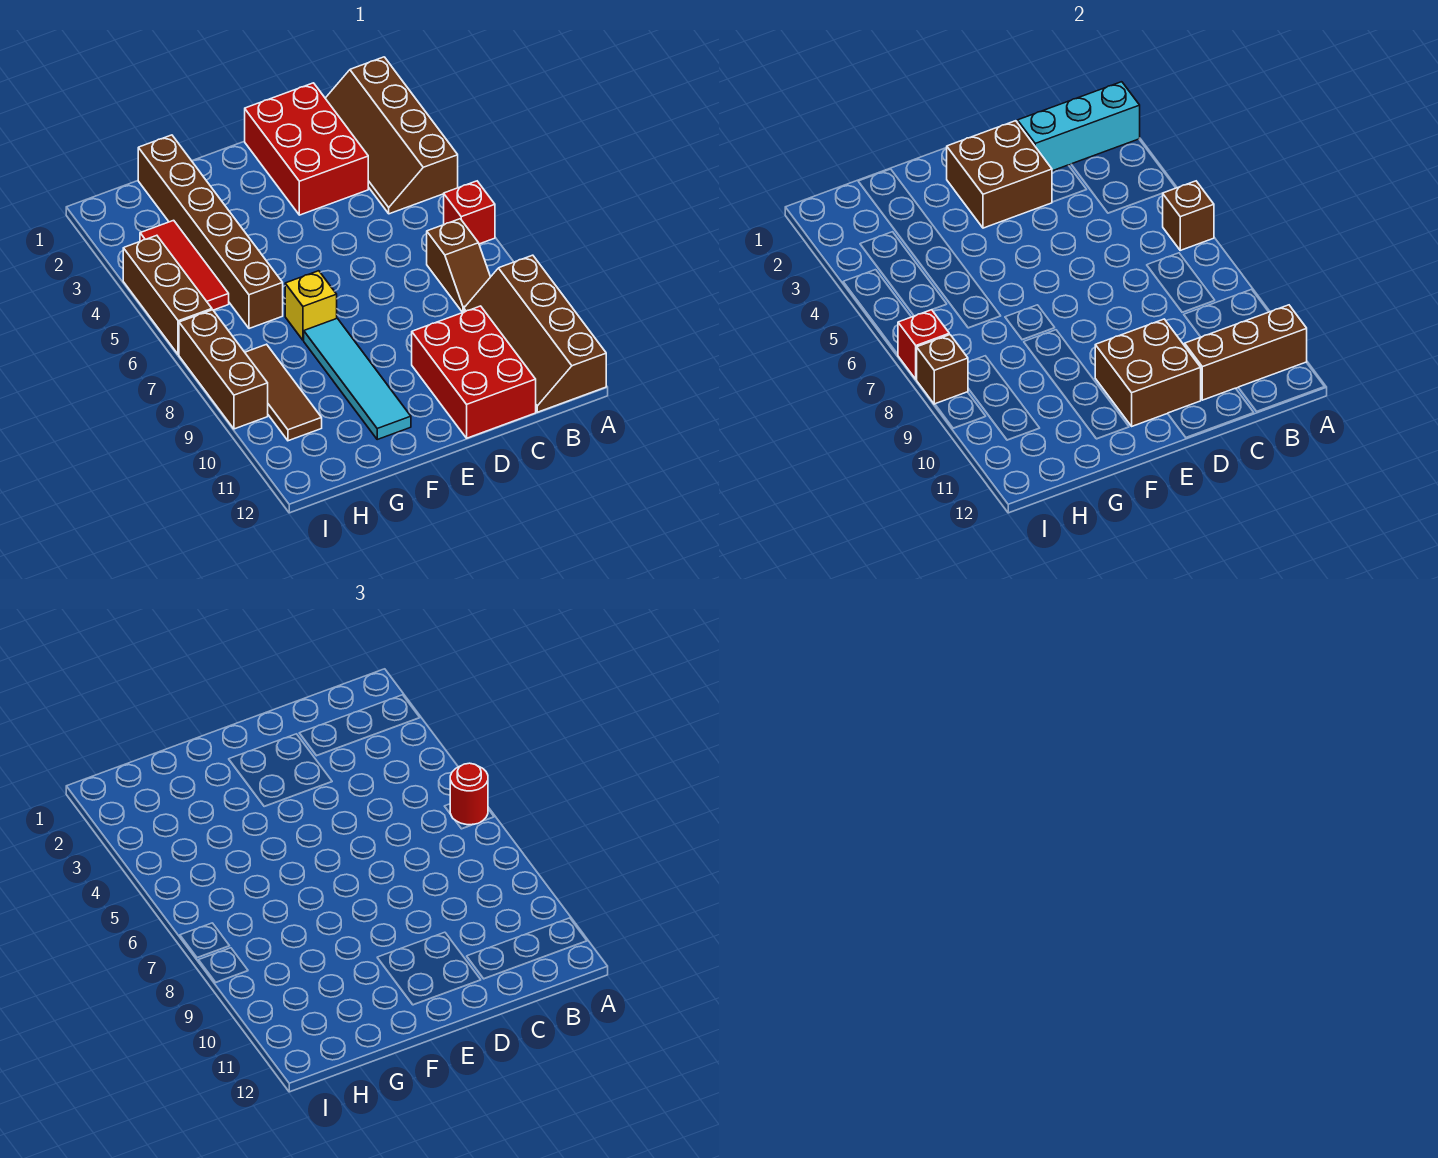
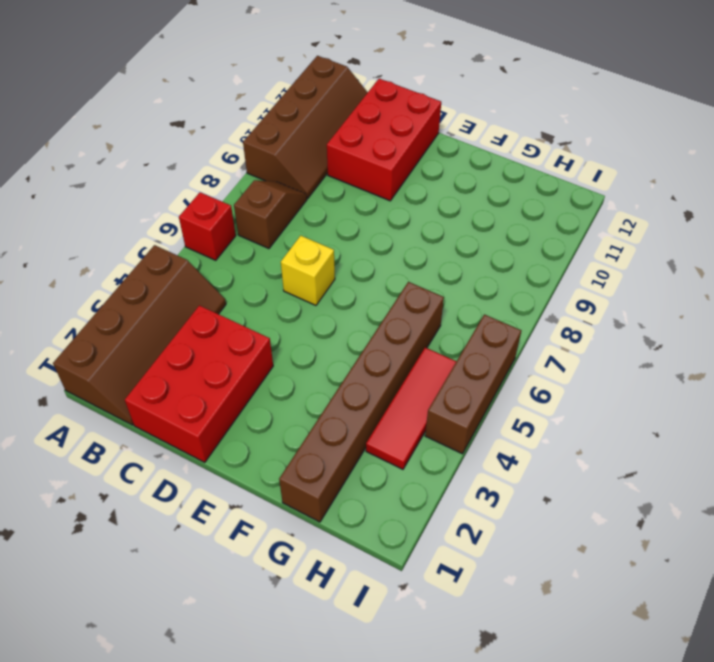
yellow brick D6 level 1 -> yellow brick F7 level 1
none -> cyan tile F8:F11 level 1
none -> brown tile H8:H10 level 1
none -> brown brick I7:I9 level 1

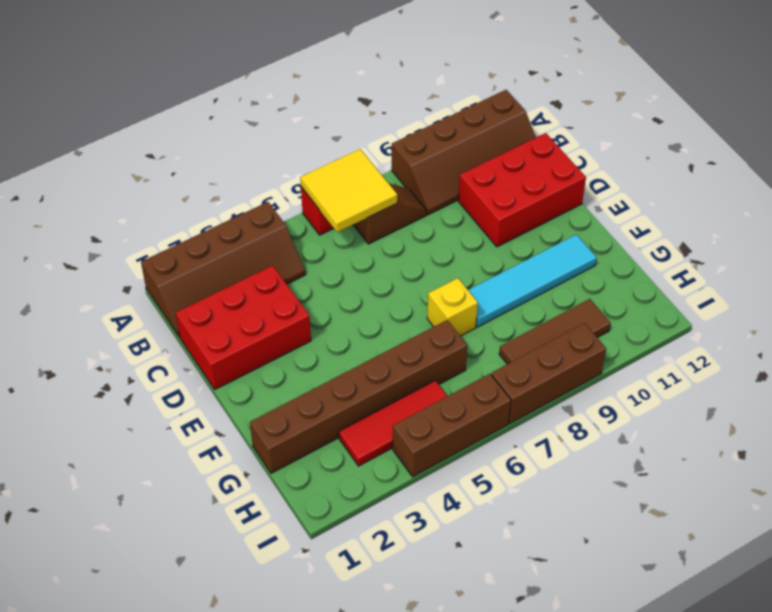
yellow tile A6:B7 level 2 -> brown brick A6 level 2
none -> cyan brick A2:C2 level 2
none -> brown brick A11:C11 level 2
none -> brown brick D2:E3 level 2

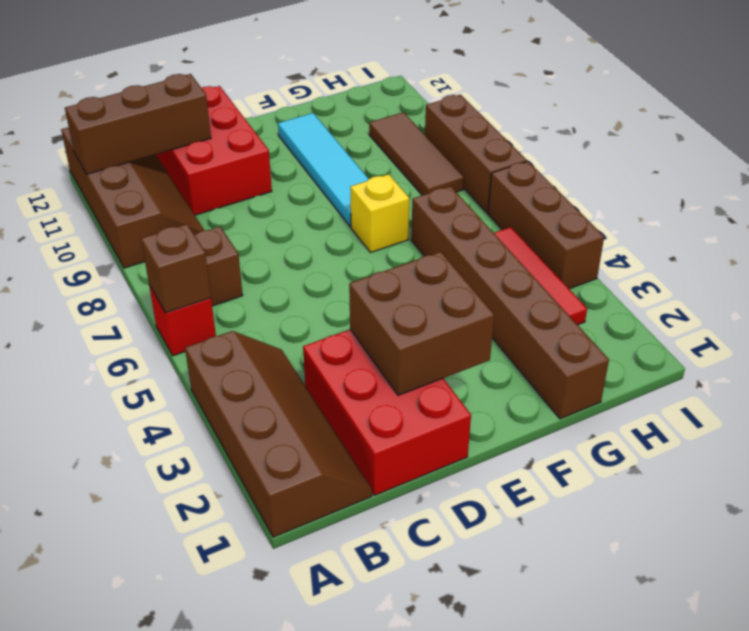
none -> cyan brick A2:C2 level 2
none -> brown brick D10:E11 level 2
none -> red brick I7 level 2

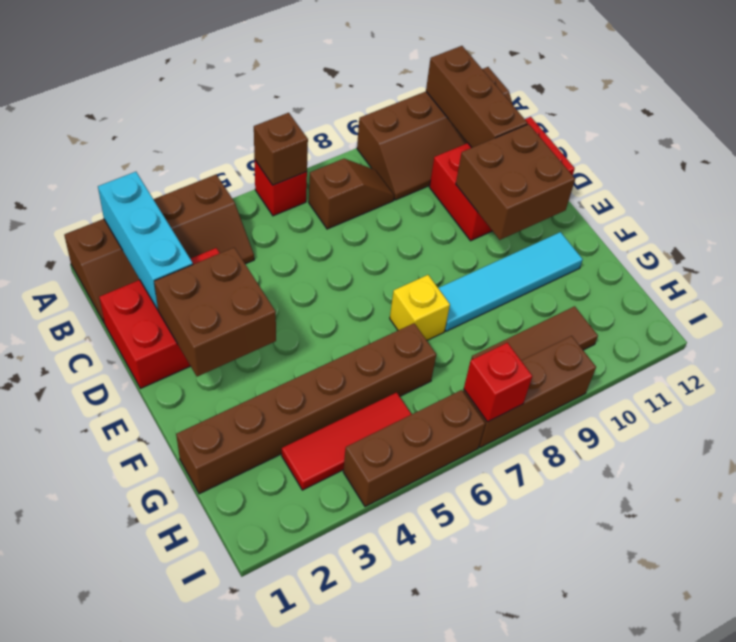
none -> brown brick I8 level 2
none -> red round brick A6 level 3

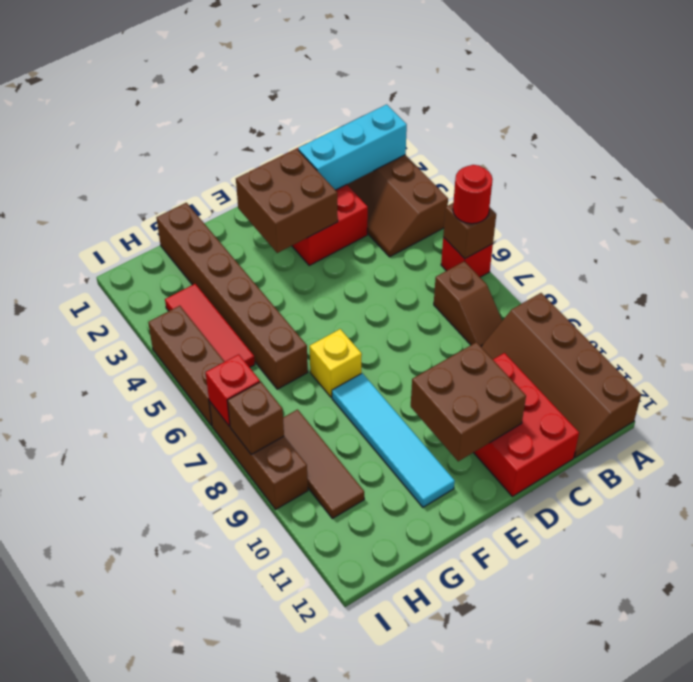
none -> brown brick A11:C11 level 2

